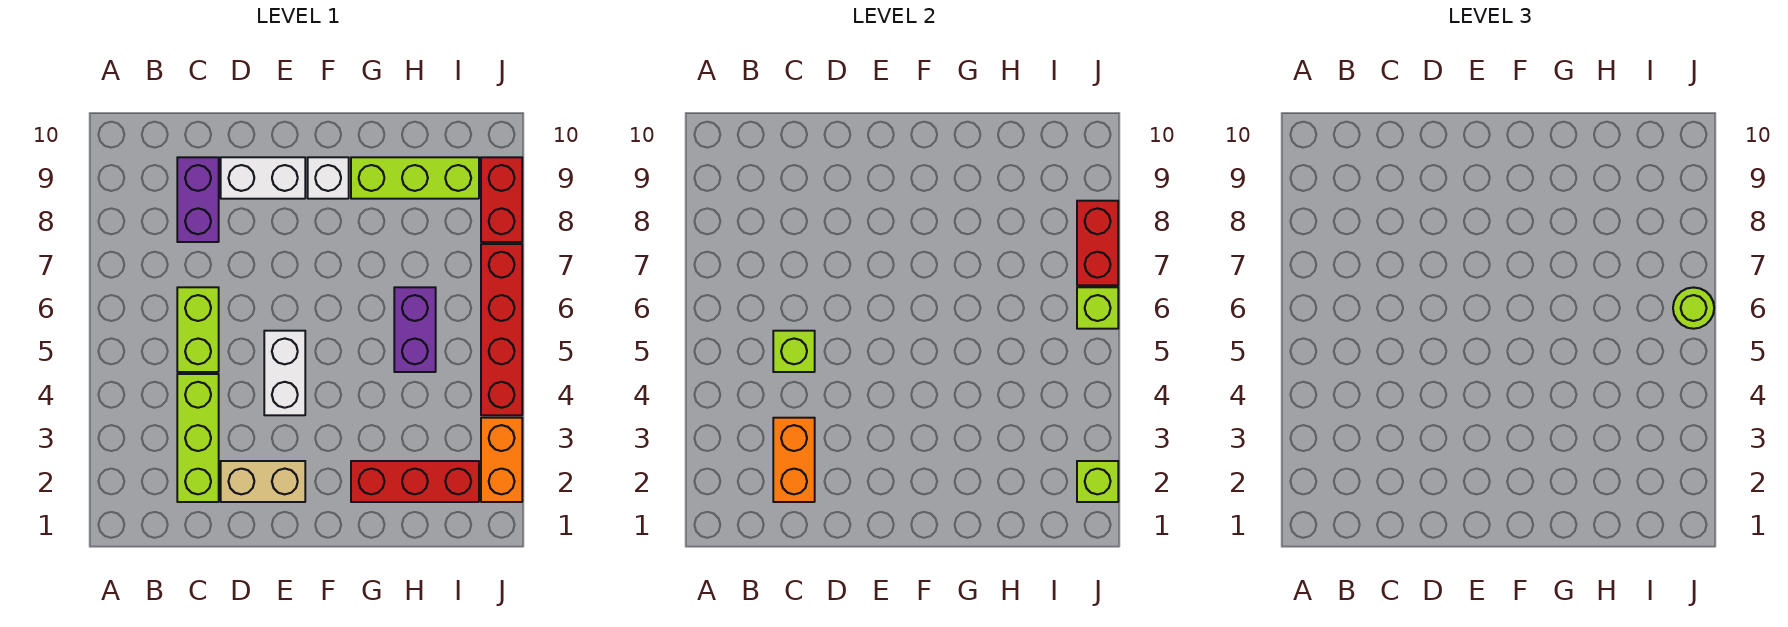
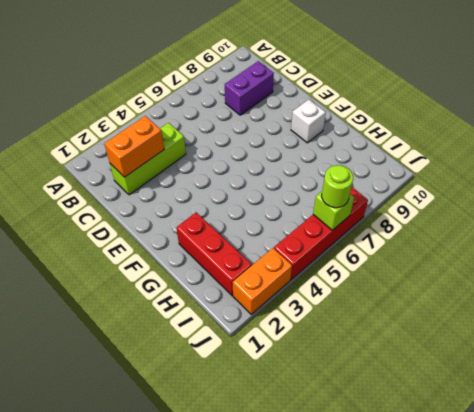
none -> lime brick C5:C6 level 1
none -> tan brick D2:E2 level 1
none -> white brick D9:E9 level 1

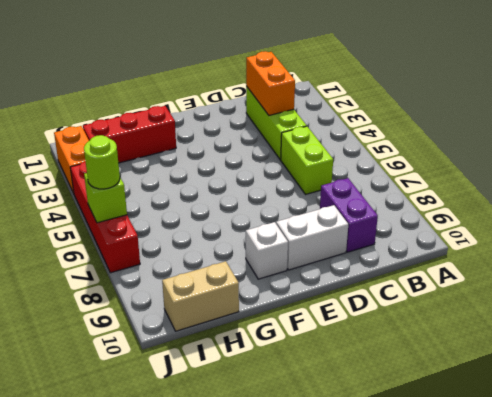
tan brick H10:I10 level 1 -> tan brick D2:E2 level 1
none -> white brick E4:E5 level 1
none -> lime brick G9:I9 level 1
none -> purple brick H5:H6 level 1

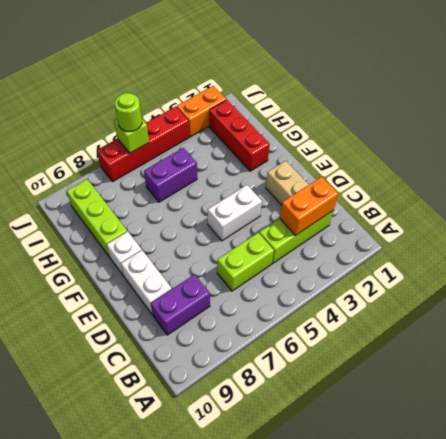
none -> red brick J8:J9 level 1
none -> lime brick C5 level 2
none -> lime brick J2 level 2

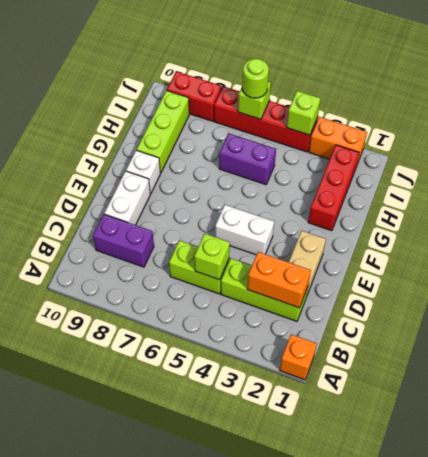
orange brick A1 level 1 -> none
lime brick J4 level 2 -> lime brick J2 level 2
none -> red brick J7:J8 level 2

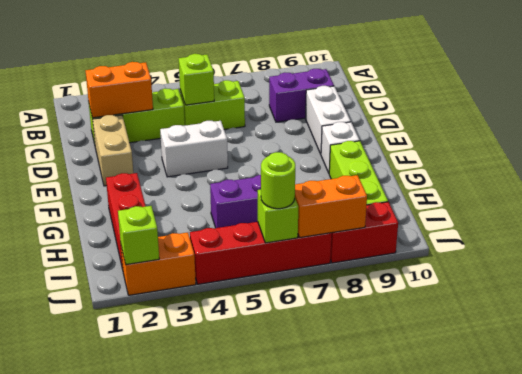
orange brick J7:J8 level 2 -> red brick J7:J8 level 2

